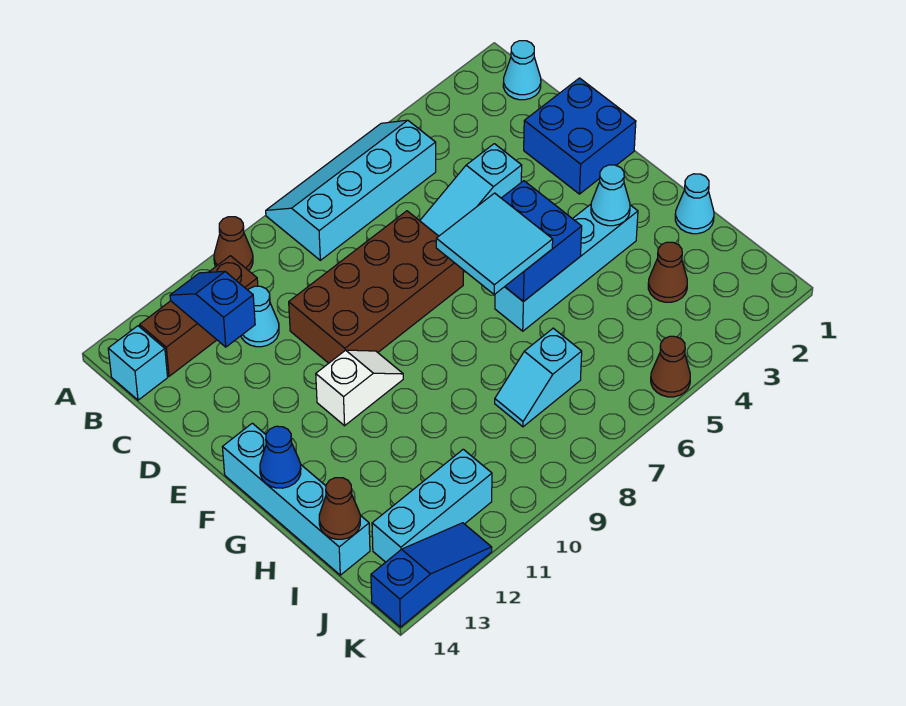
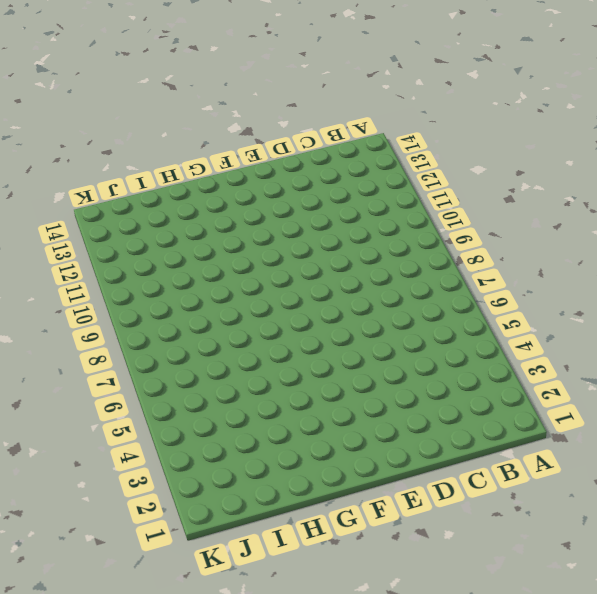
none -> cyan slope A5:B8 level 1 top B
none -> brown cone A10 level 1
none -> cyan cone B1 level 1

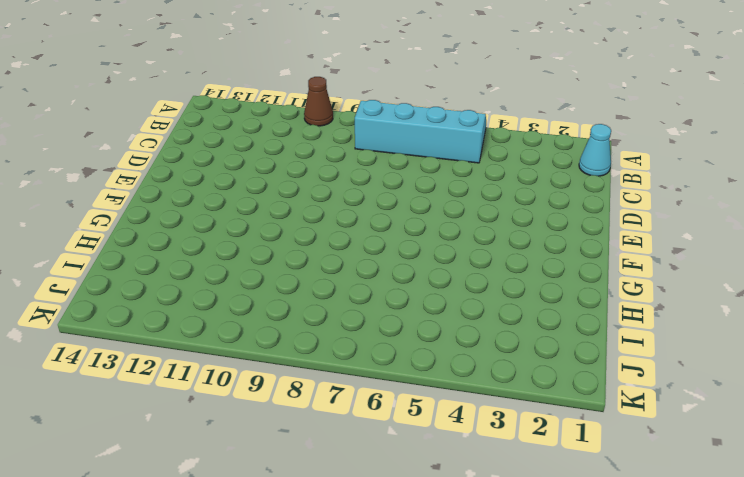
none -> brown brick B11:B13 level 1
none -> cyan brick B14 level 1
none -> cyan cone C11 level 1

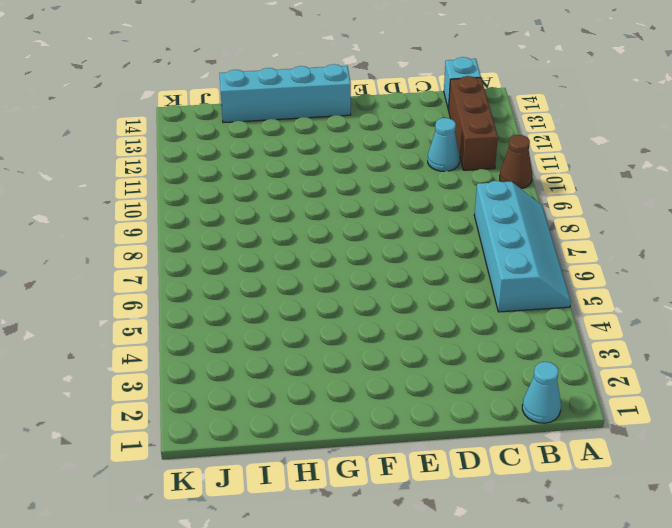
none -> blue brick D1:E2 level 1
none -> cyan slope D4:D6 level 1 top 4
none -> brown brick D7:E10 level 1

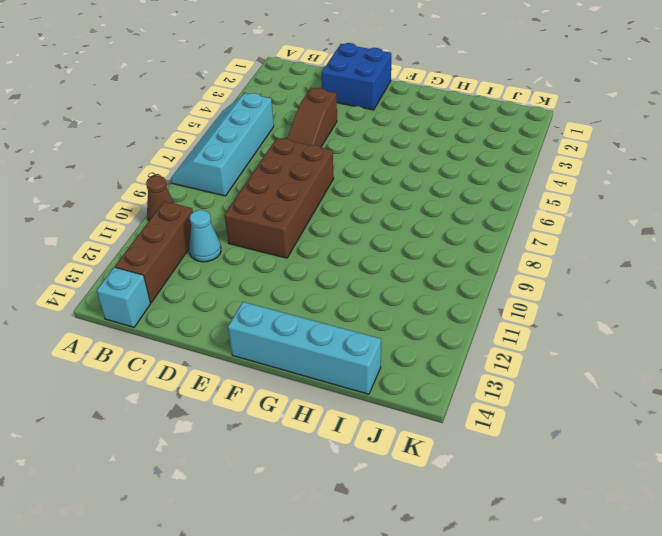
brown slope D4:D6 level 1 top 4 -> cyan slope D4:D6 level 1 top 4
none -> cyan cone B1 level 1
none -> white slope F10:F11 level 1 top 11
none -> cyan brick G3:G6 level 1

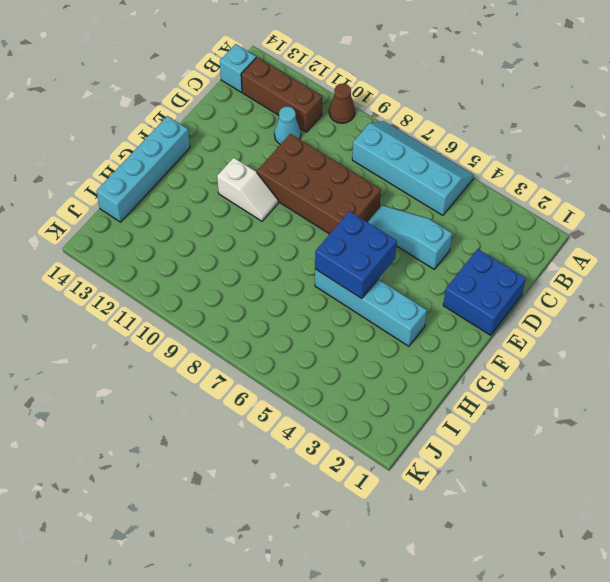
none -> cyan cone B1 level 1
none -> cyan cone H1 level 1
none -> brown cone I3 level 1

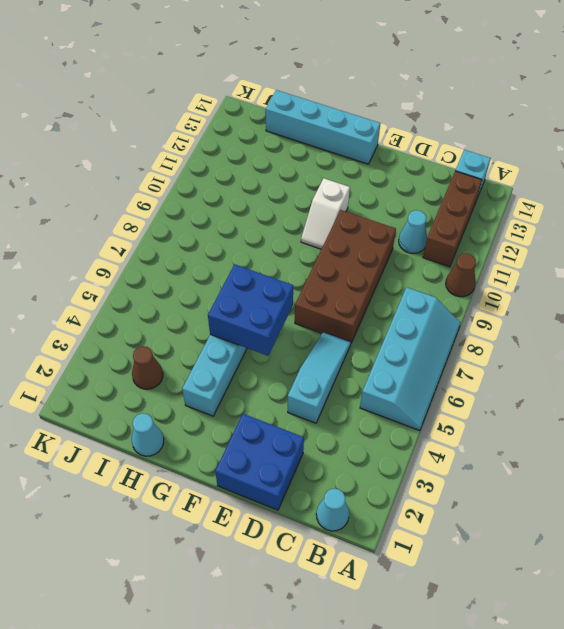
none -> cyan slope I7:I8 level 1 top 7
none -> cyan brick J11:J13 level 1
none -> brown cone K5 level 1

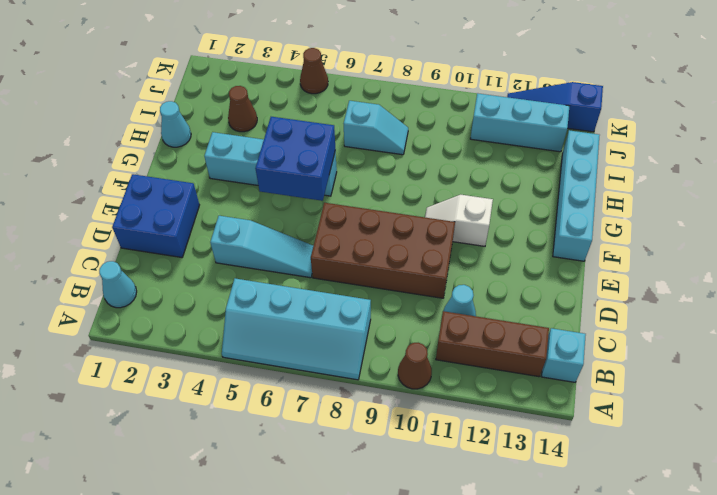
none -> blue slope B12:C12 level 2 top C
none -> cyan cone G3 level 2
none -> blue cone G14 level 2

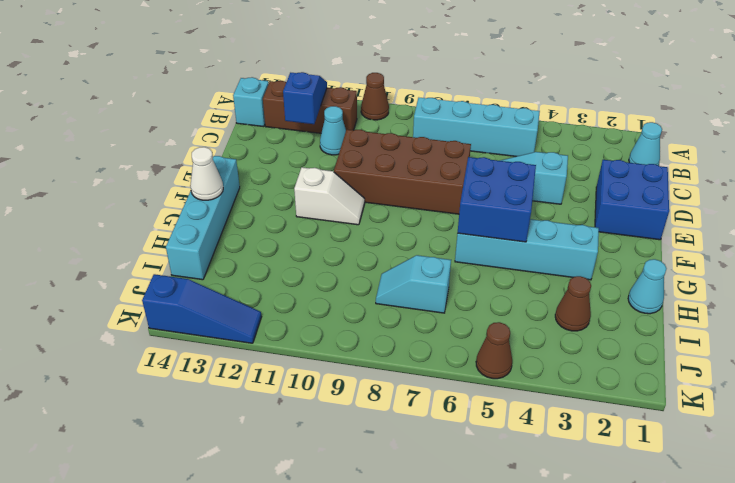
white cone G14 level 2 -> blue cone G14 level 2
none -> cyan brick J11:J13 level 1
none -> cyan cone G3 level 2
none -> brown cone I14 level 2

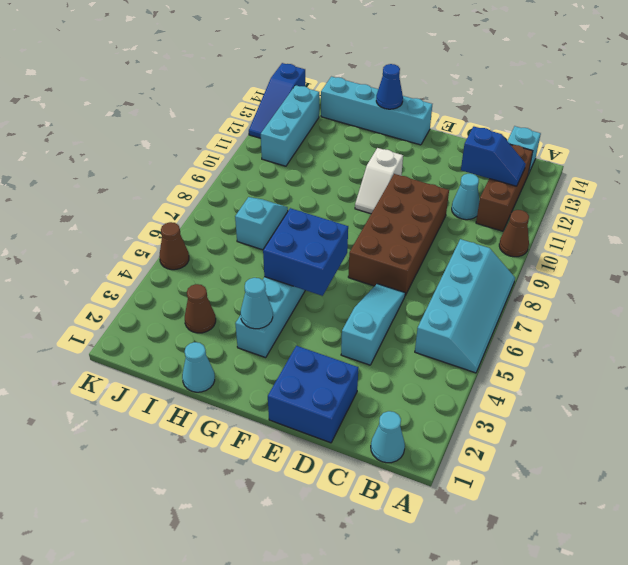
none -> brown cone I14 level 2
none -> cyan tile F6:G7 level 3

